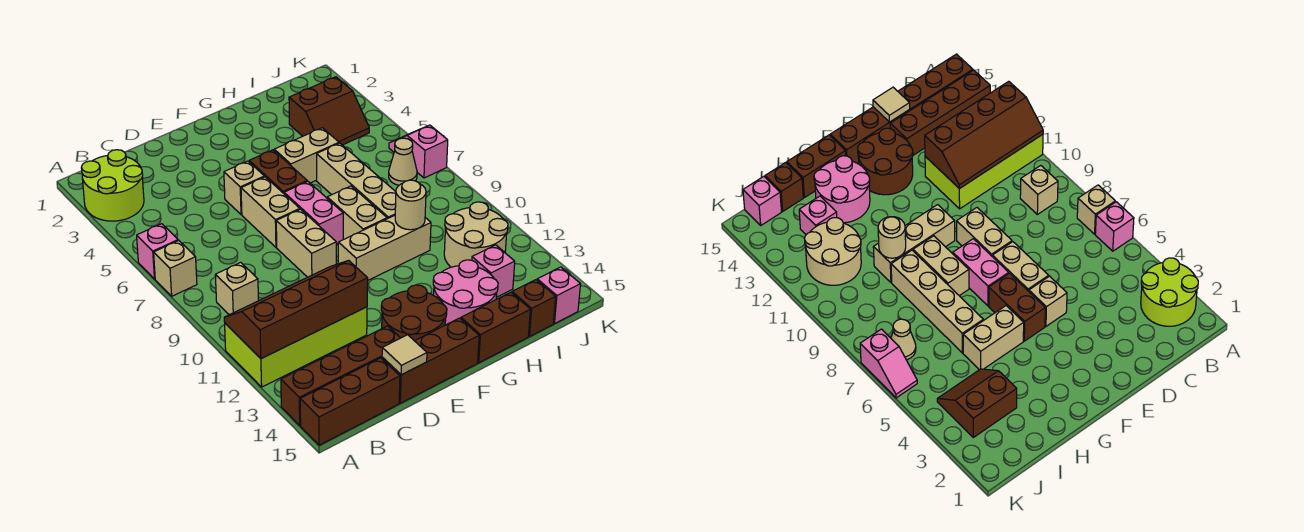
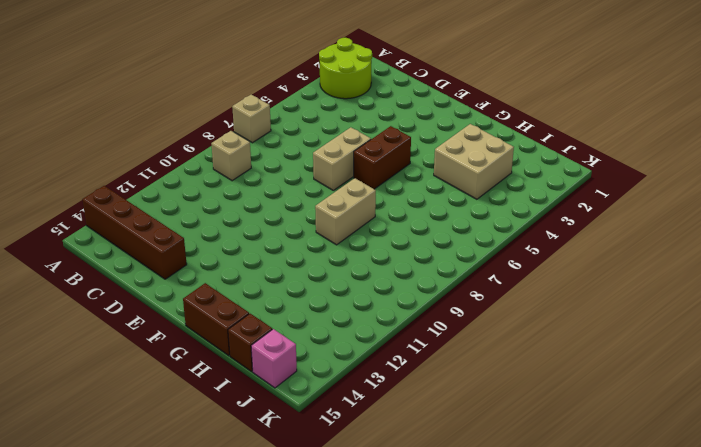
tan brick H3:I4 level 1 -> brown slope I3:J4 level 1 top 3
none -> pink brick A6 level 1
none -> lime brick A11:D12 level 1
none -> brown brick A15:C15 level 1
none -> brown brick D15:F15 level 1

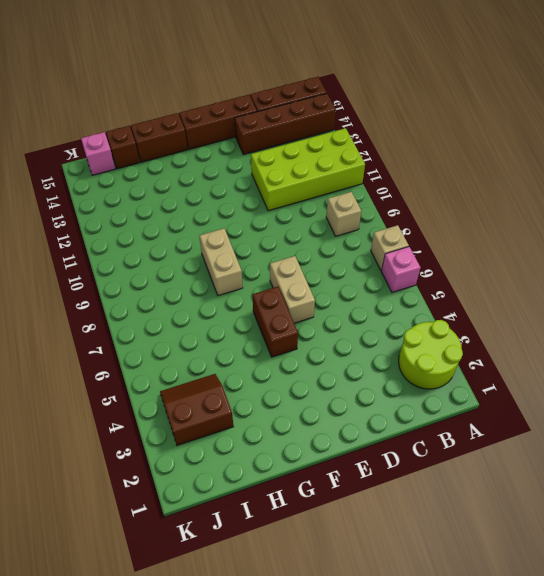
none -> tan brick E5 level 1
none -> tan brick E8:E9 level 1
none -> brown round brick E13:F14 level 1
none -> pink brick F7:F8 level 1

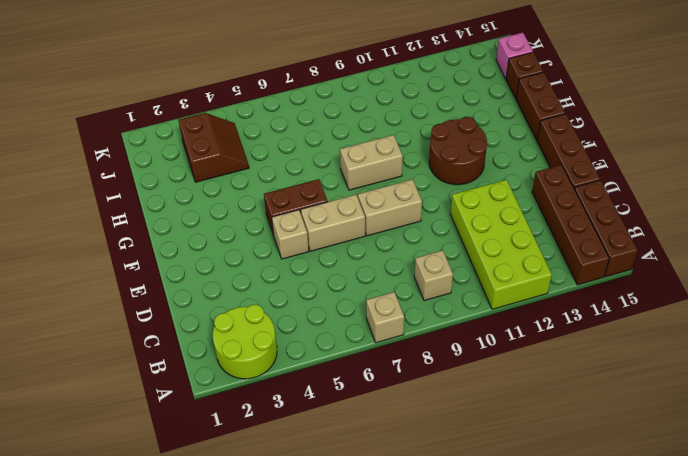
brown round brick F11:G12 level 1 -> brown round brick E13:F14 level 1
none -> pink brick A6 level 1
none -> pink brick F7:F8 level 1
none -> tan brick F10:H10 level 1
none -> tan brick G5:H5 level 1

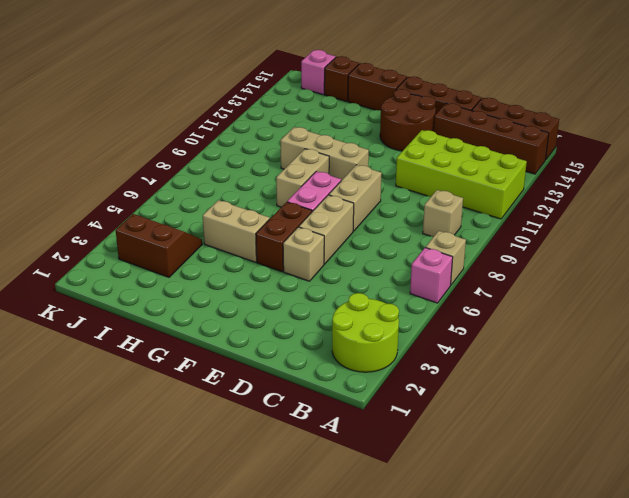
none -> pink round brick G13:H14 level 1
none -> tan brick H6:H9 level 1
none -> tan round brick I11:J12 level 1
none -> pink brick I13 level 1

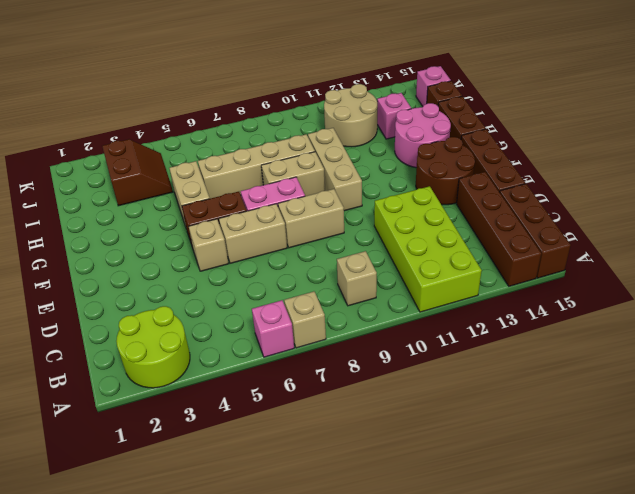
none -> tan cone J7 level 1
none -> pink slope K6:K7 level 1 top 7
none -> brown slope A11:D12 level 2 top 12
none -> tan tile D15 level 2

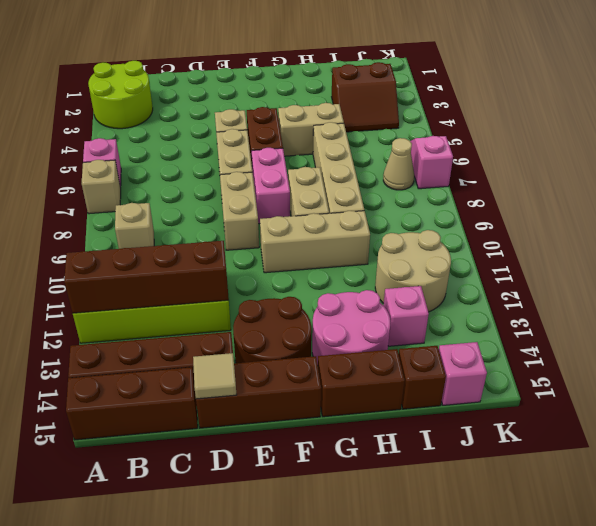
none -> tan round brick H10 level 2

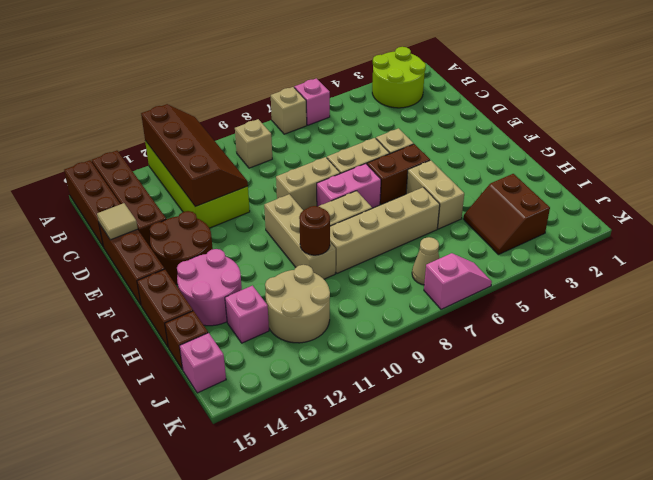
brown round brick H10 level 2 -> tan round brick H10 level 2

